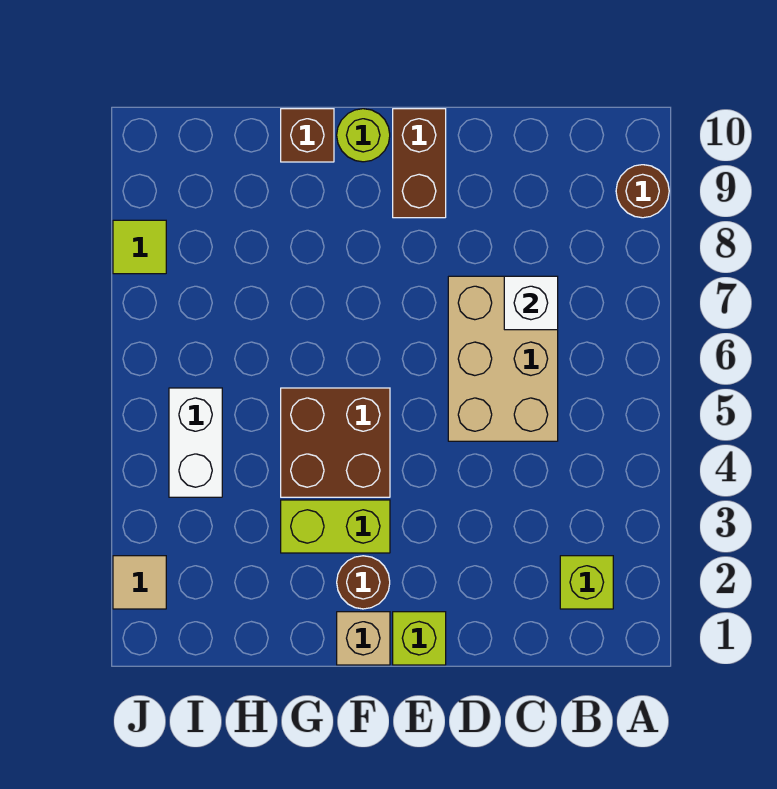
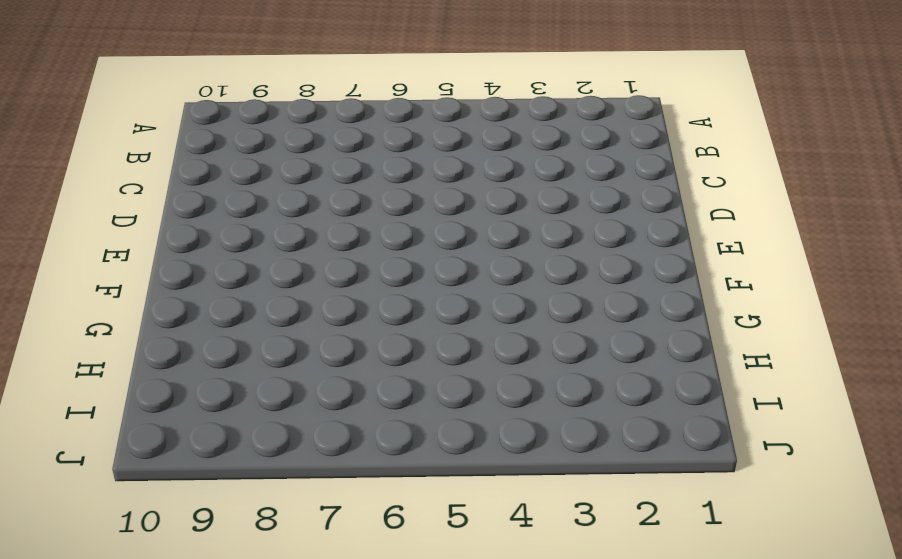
none -> brown round brick A9 level 1
none -> lime brick B2 level 1
none -> tan brick C5:D7 level 1

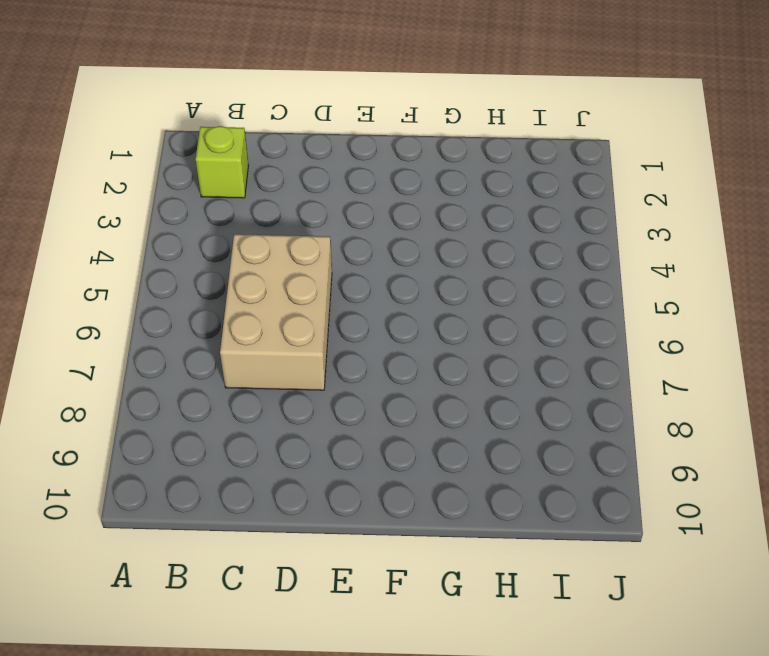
none -> brown round brick A9 level 1
none -> lime brick E1 level 1
none -> brown brick E9:E10 level 1

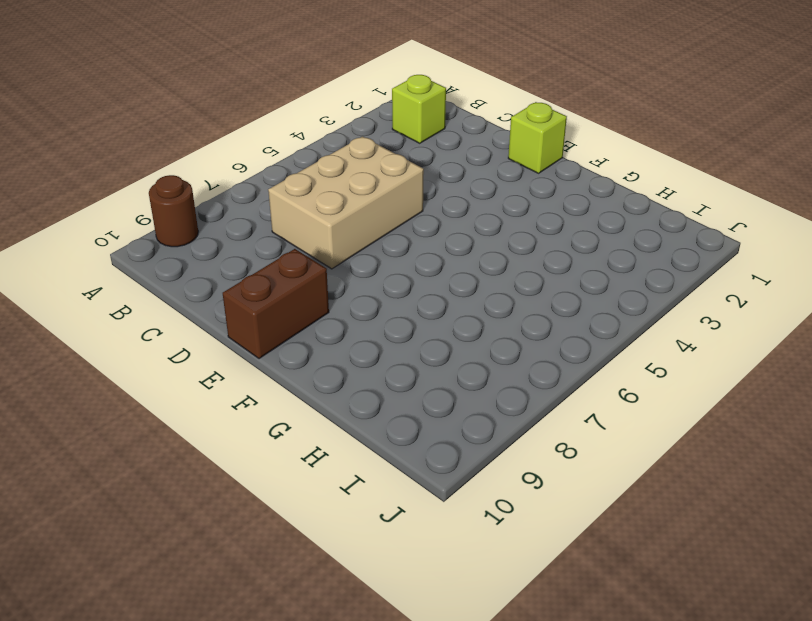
none -> tan brick F1 level 1
none -> brown round brick F2 level 1
none -> lime brick F3:G3 level 1

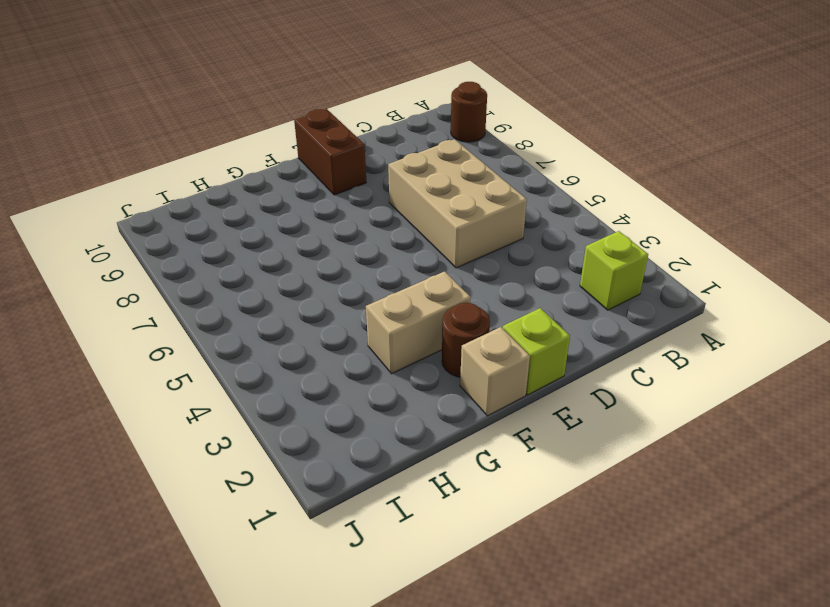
tan brick F3:G3 level 1 -> lime brick F3:G3 level 1
none -> brown brick F4:G5 level 1
none -> lime round brick F10 level 1
none -> brown brick G10 level 1

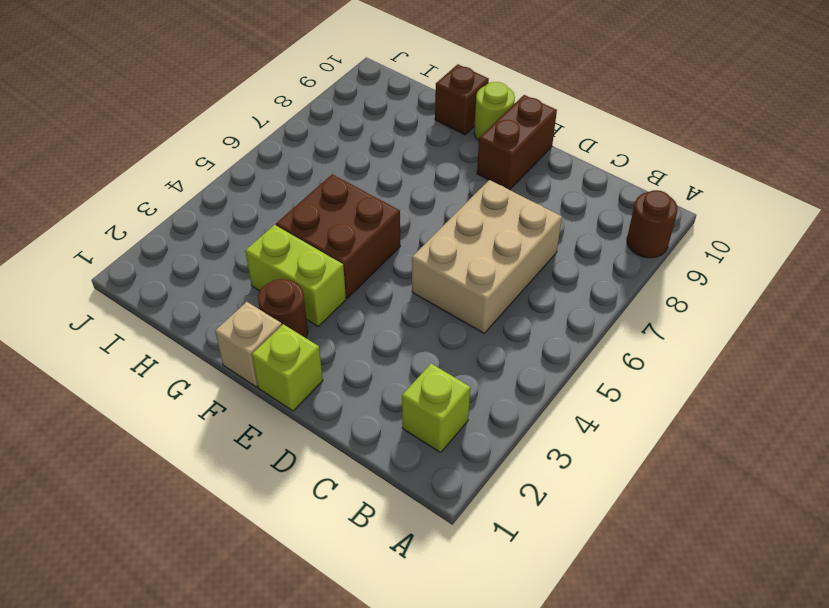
none -> white brick I4:I5 level 1
none -> tan tile J2 level 1
none -> lime tile J8 level 1

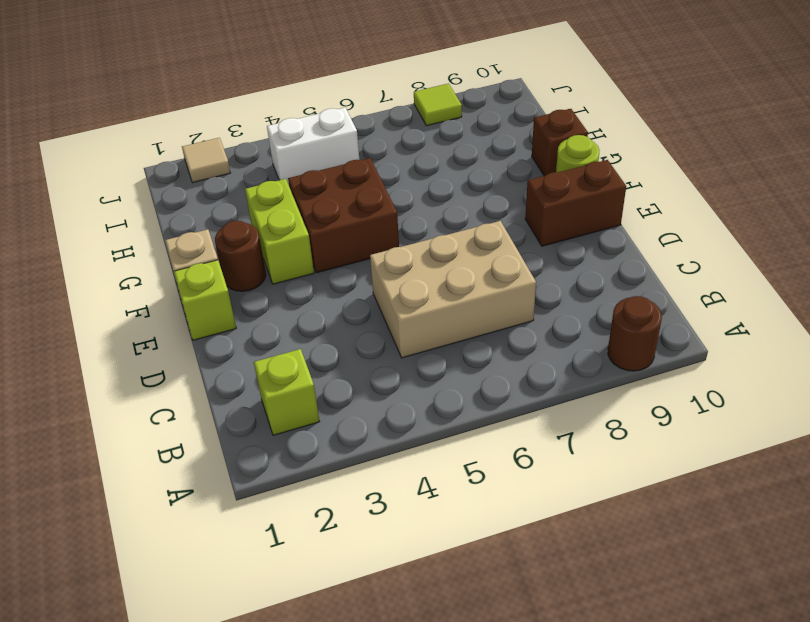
none -> white brick C7 level 2

